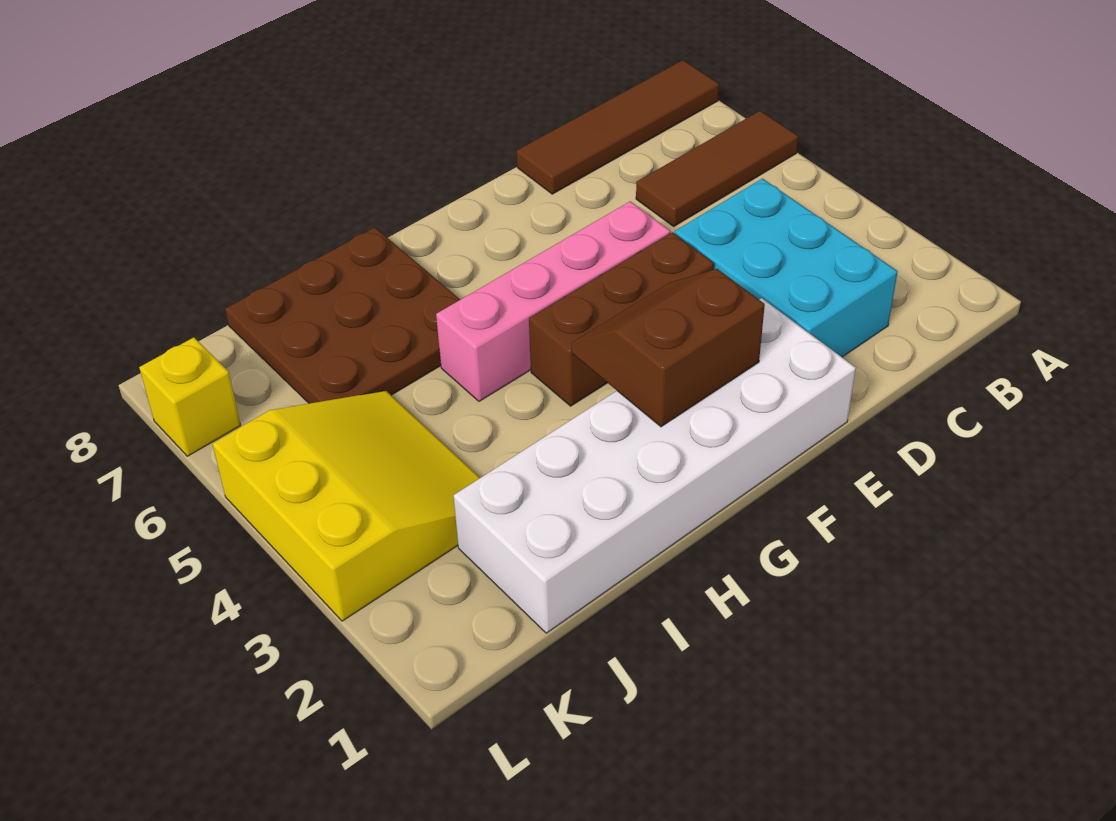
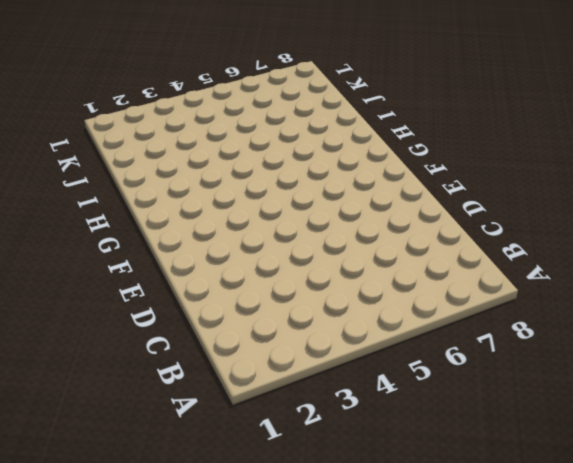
none -> brown tile A6:C6 level 1
none -> brown tile A8:D8 level 1

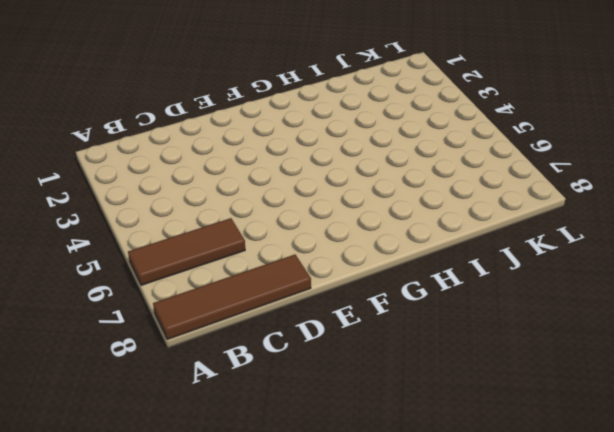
none -> cyan brick C2:D4 level 1
none -> white brick E1:J2 level 1

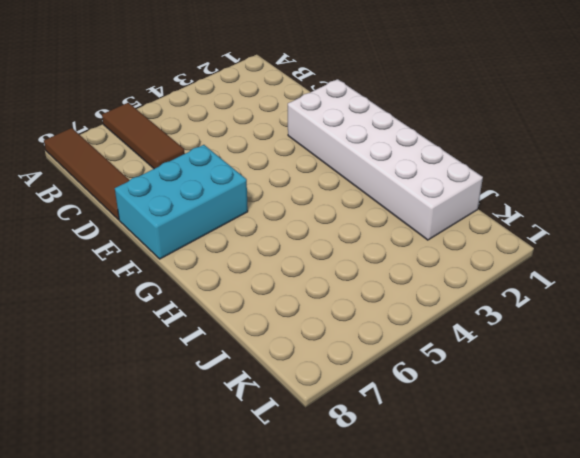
cyan brick E6:F8 level 1 -> cyan brick C2:D4 level 1
none -> brown brick E4:G4 level 1
none -> pink brick E5:H5 level 1

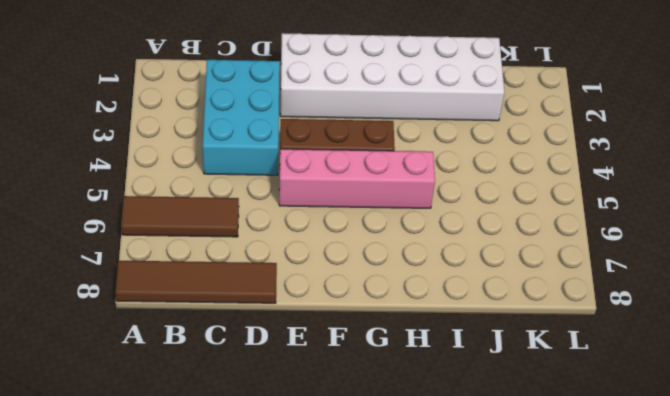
none -> brown plate H6:J8 level 1
none -> yellow slope J3:L5 level 1 top L

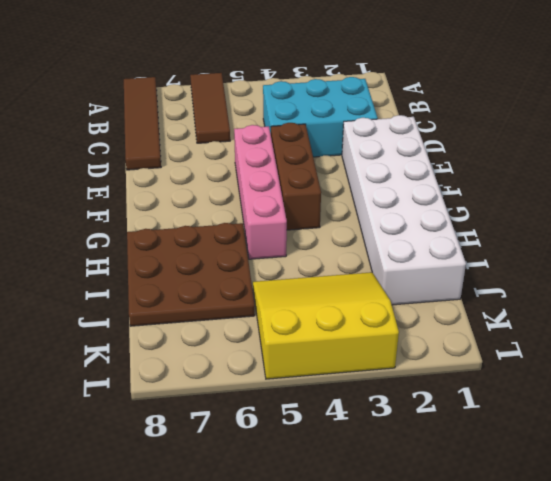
none -> yellow brick L7 level 1
none -> brown slope F2:G3 level 2 top 2

